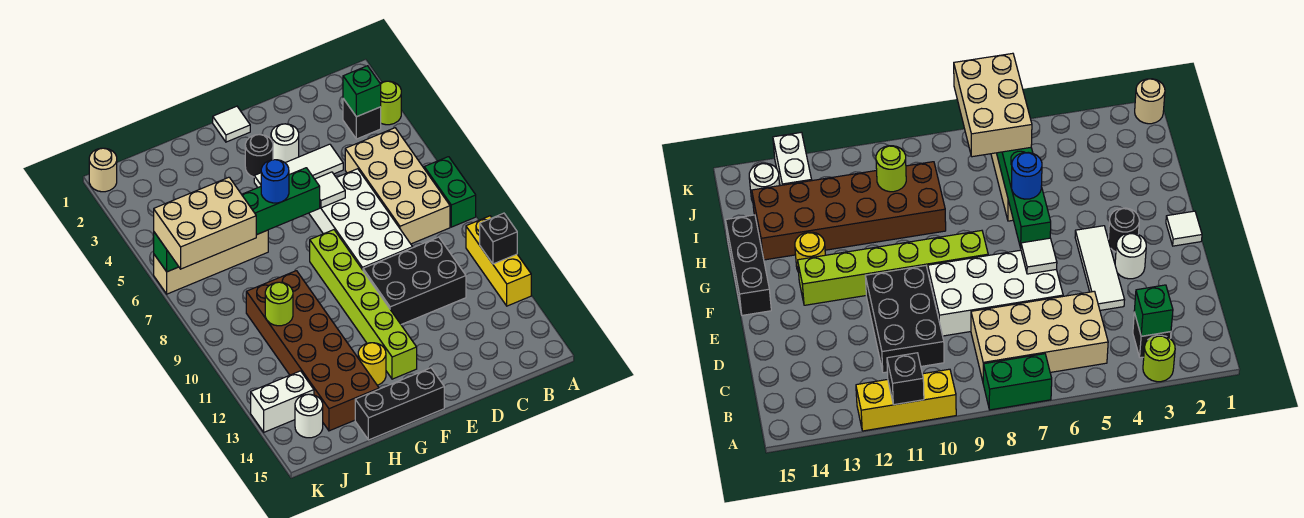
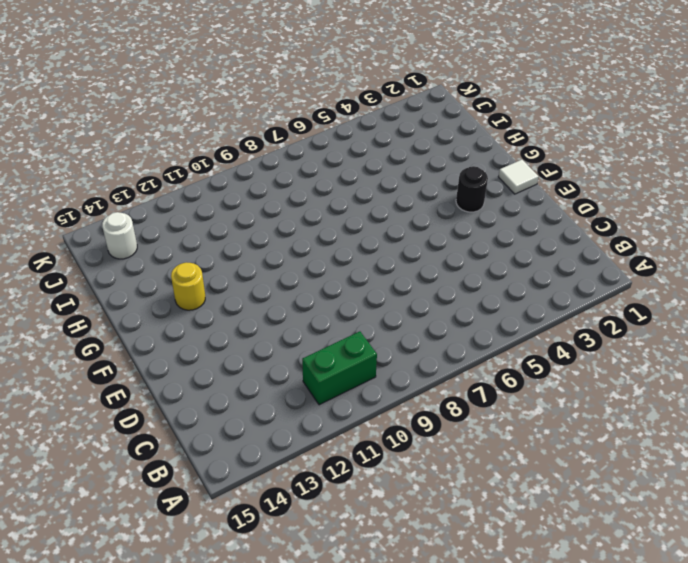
green brick B10:B11 level 1 -> green brick A7:A8 level 1
none -> lime round brick A3 level 1
none -> yellow brick A10:A12 level 1
none -> black brick B3 level 1

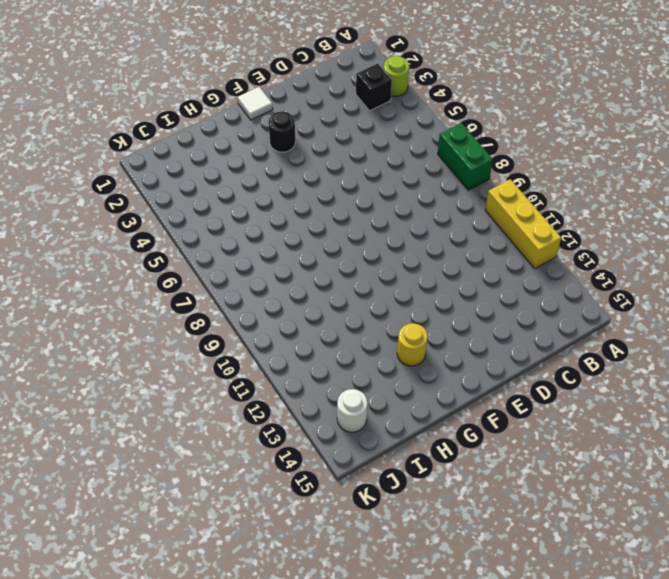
none -> tan brick B5:C8 level 1
none -> black brick C10:E11 level 1
none -> white tile D4:F4 level 1

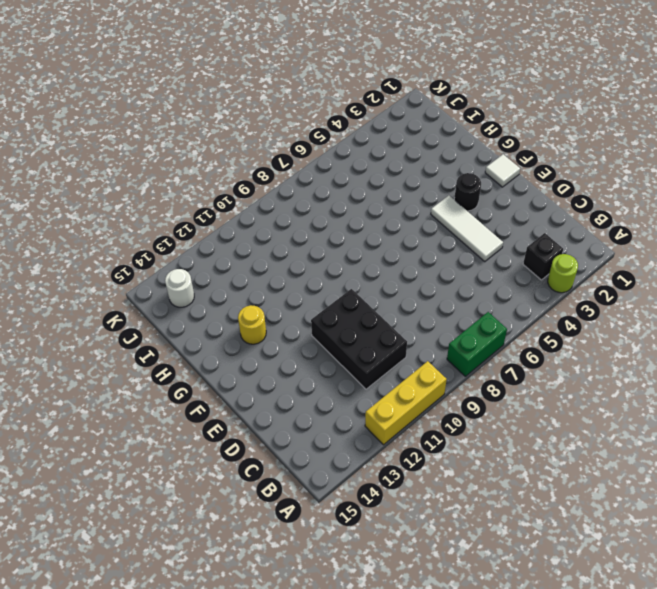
none -> tan brick B5:C8 level 1
none -> white brick D6:E9 level 1
none -> white round brick E3 level 1

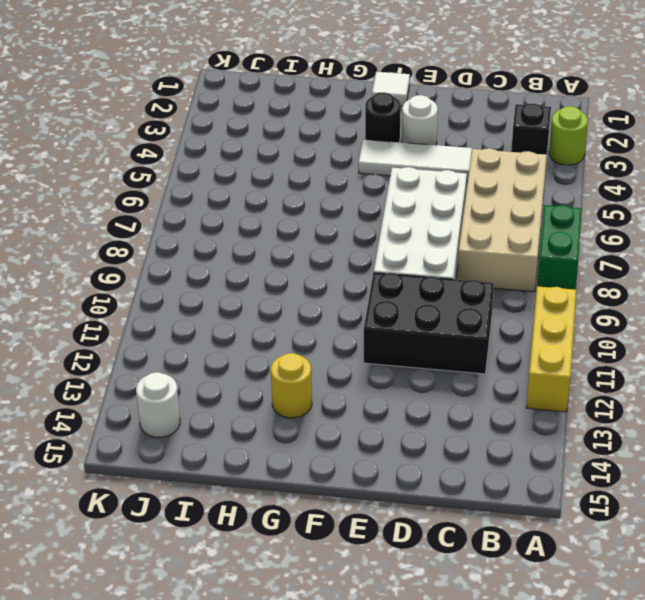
none -> lime brick F8:F13 level 1
none -> black brick F15:H15 level 1
none -> tan brick H6:K6 level 1

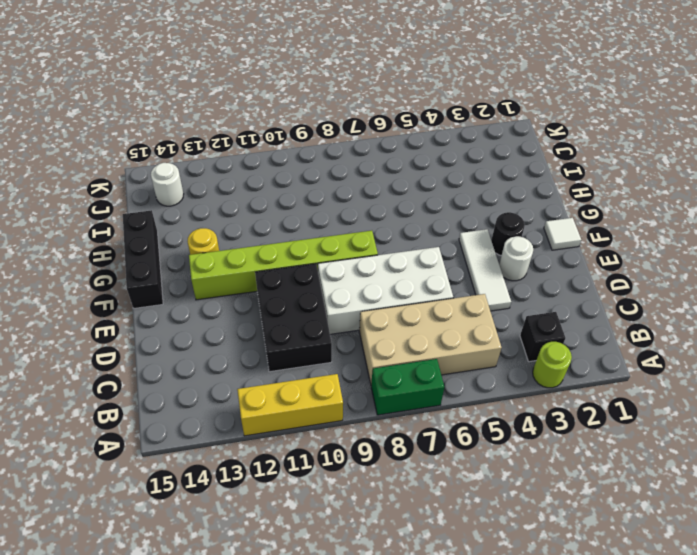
none -> tan brick H6:K6 level 1
none -> brown brick H9:I14 level 1
none -> white brick J13:K13 level 1

